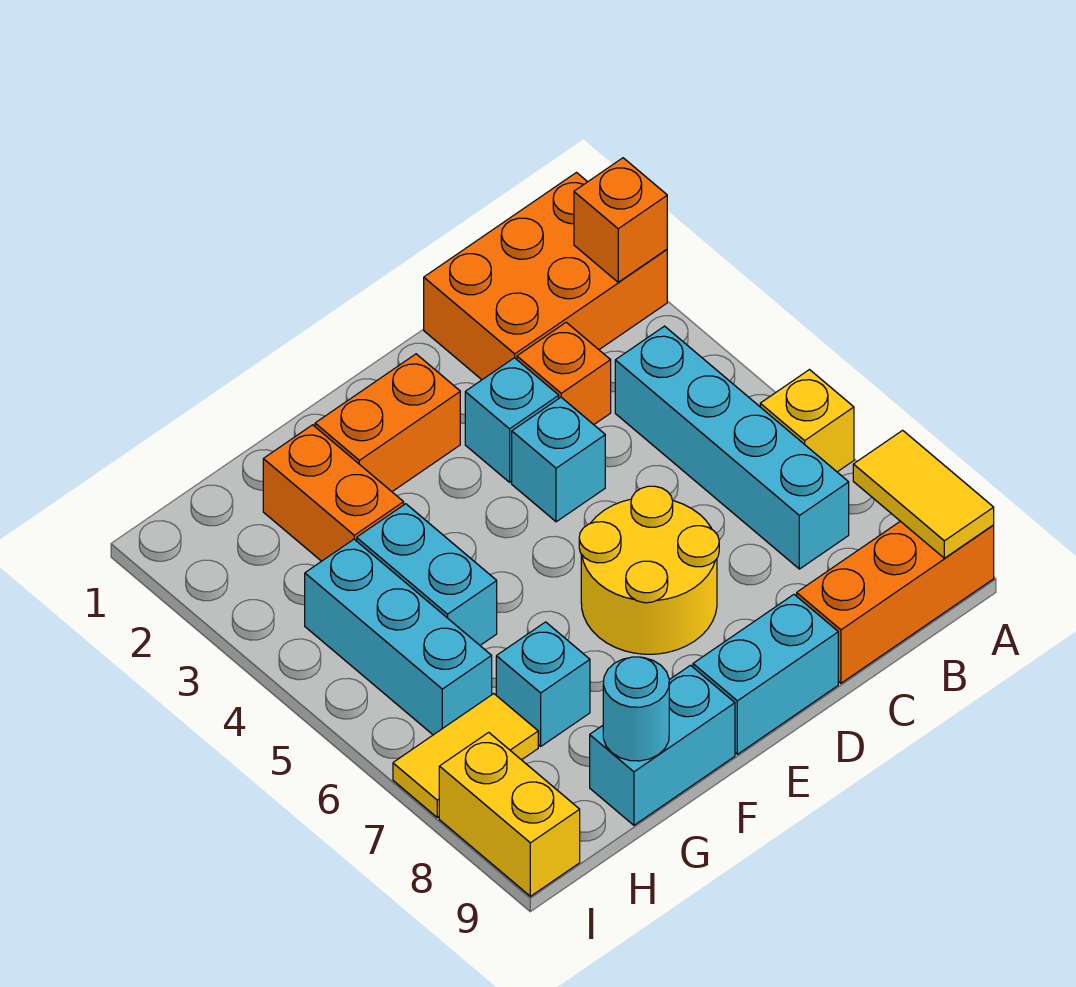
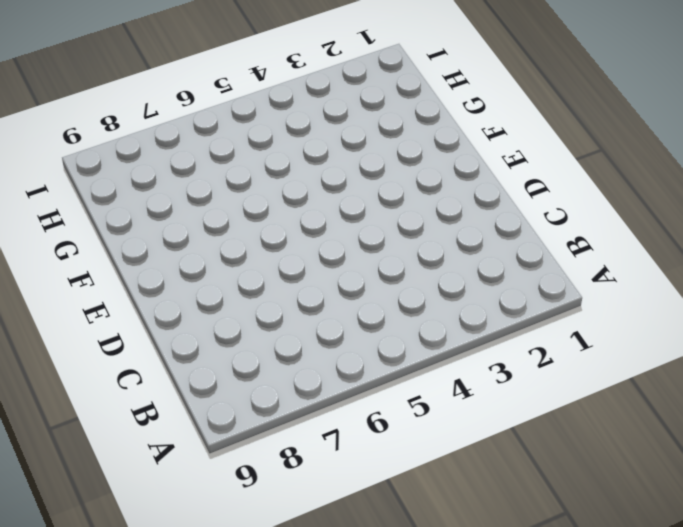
none -> orange brick A1:C2 level 1
none -> yellow brick A6 level 1
none -> orange brick A9:C9 level 1

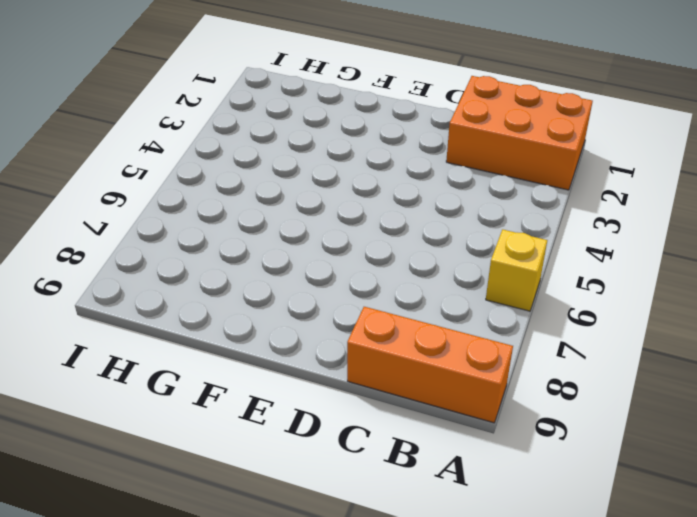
none -> cyan brick B4:B7 level 1
none -> orange brick C3 level 1
none -> cyan brick D3 level 1

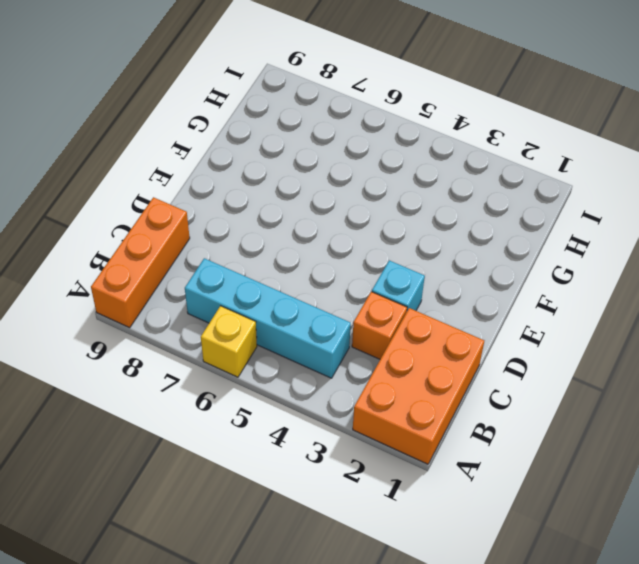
none -> cyan brick D4 level 1
none -> yellow round brick D6:E7 level 1
none -> cyan brick D9:E9 level 1

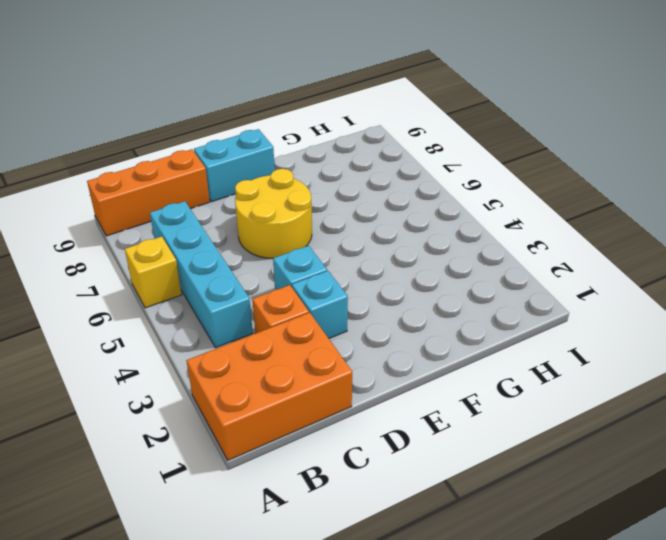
none -> orange brick E2:F2 level 1
none -> cyan brick F9:G9 level 1
none -> orange brick G2:G3 level 1

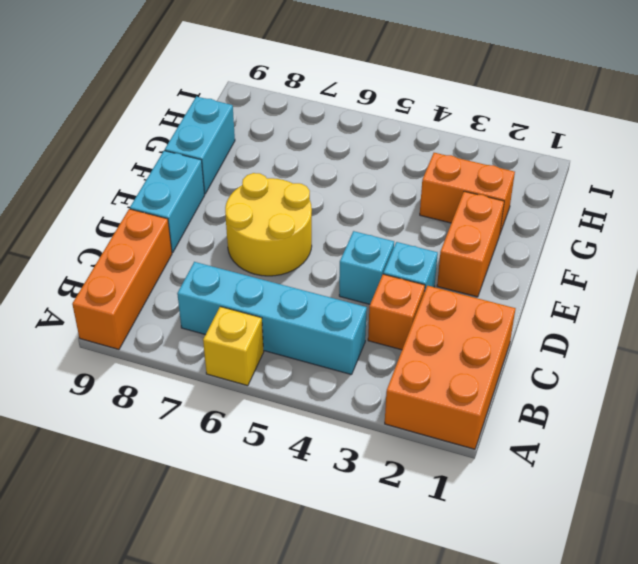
none -> cyan brick G4:G5 level 1
none -> cyan brick G7 level 1
none -> cyan brick H4:H6 level 1

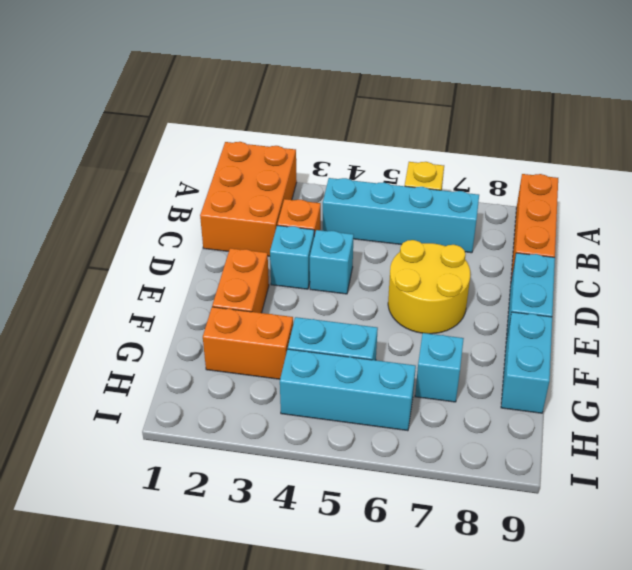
none -> yellow tile H7:I7 level 1
none -> yellow brick I8:I9 level 1
none -> orange brick A2 level 2

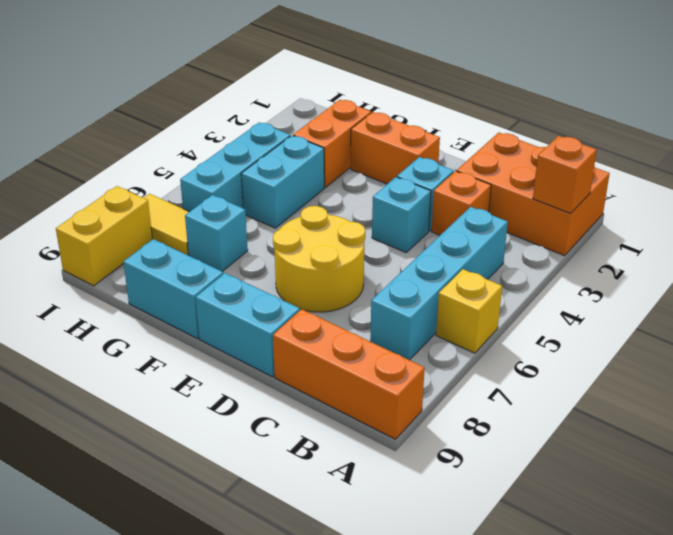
none -> yellow tile A8:A9 level 2
none -> cyan round brick G9 level 2

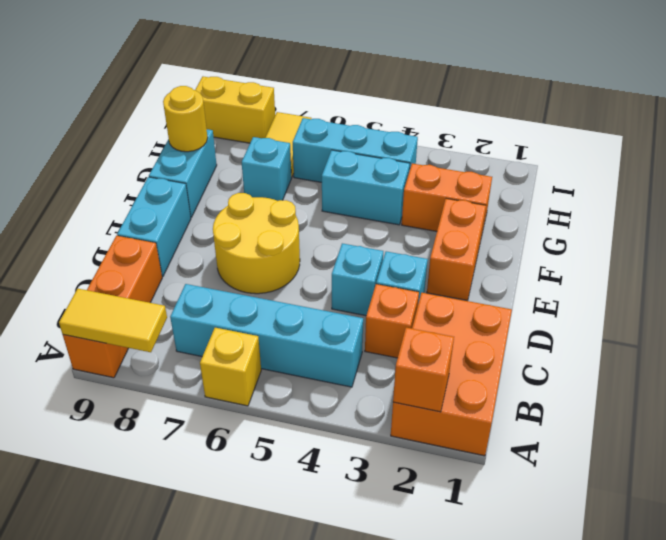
yellow round brick G9 level 2 -> cyan round brick G9 level 2

